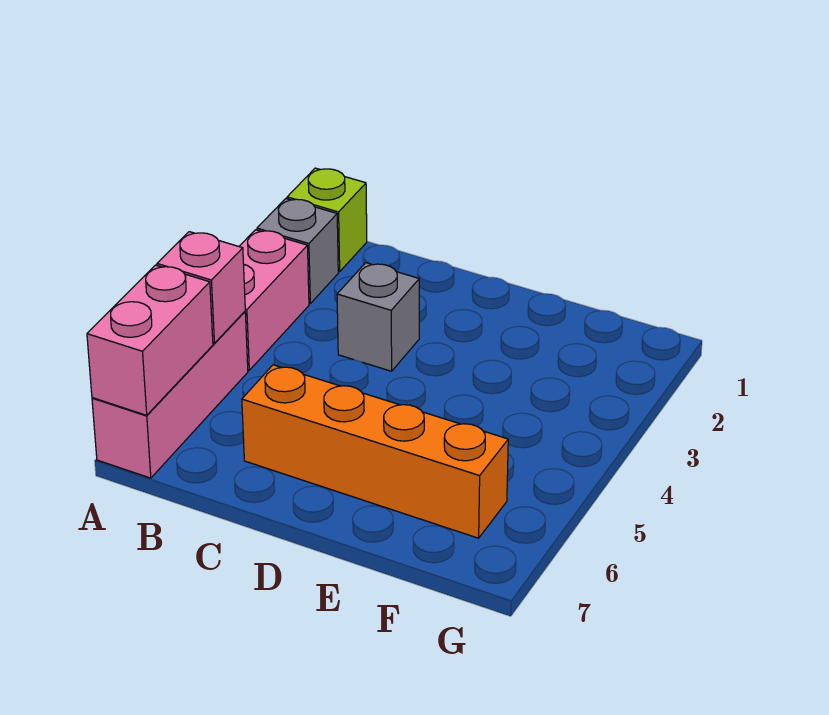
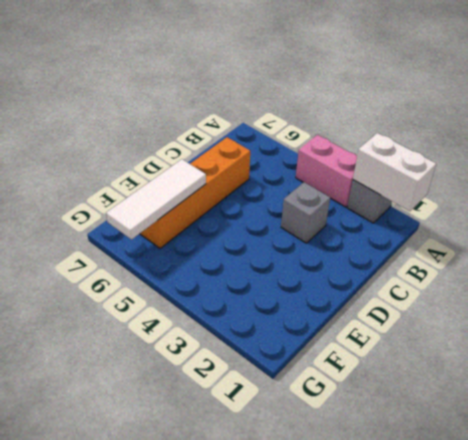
white brick A1:A2 level 2 -> none
white tile E6:G6 level 2 -> none
none -> lime brick A1 level 1
none -> pink brick A5:A7 level 1

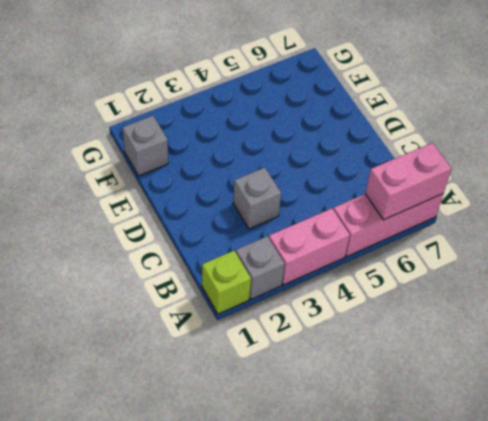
grey brick F1 level 1 -> none
none -> orange brick C6:F6 level 1
none -> pink brick A5 level 2

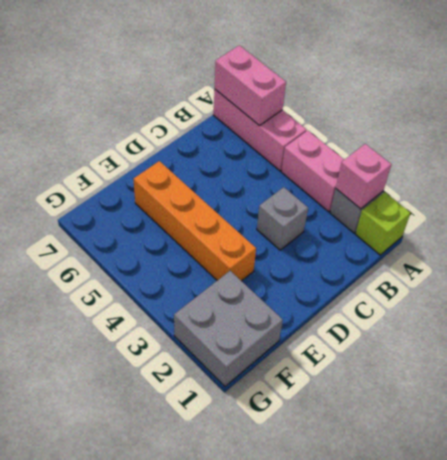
pink brick A2 level 2 -> pink brick A5 level 2
orange brick E3:E6 level 1 -> orange brick C6:F6 level 1
grey brick F1:G2 level 1 -> none

